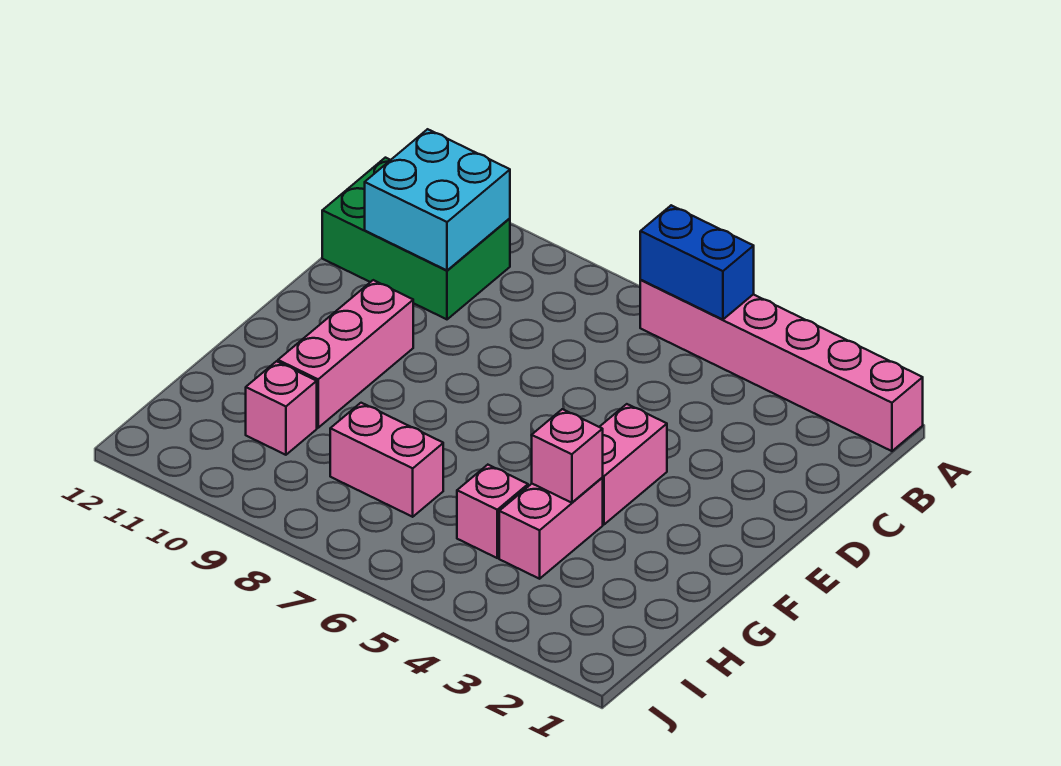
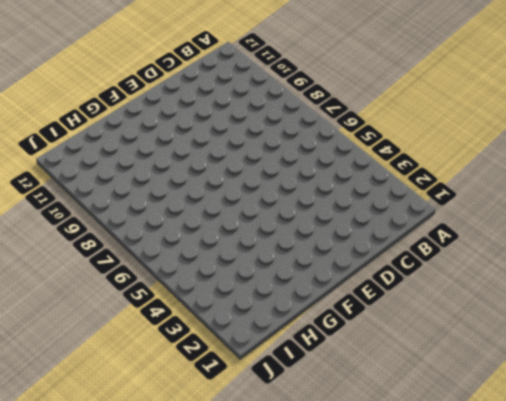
none -> pink brick A1:A6 level 1
none -> green brick B10:C12 level 1

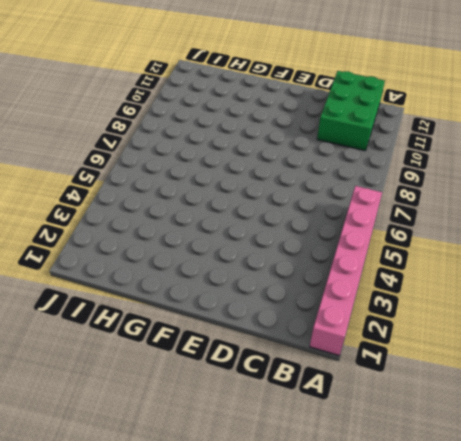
none -> pink brick E4:F4 level 1
none -> pink brick E10:G10 level 1

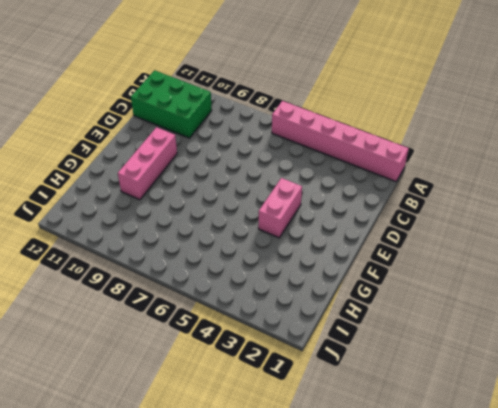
none -> pink brick G4:H4 level 1
none -> pink brick H5 level 1

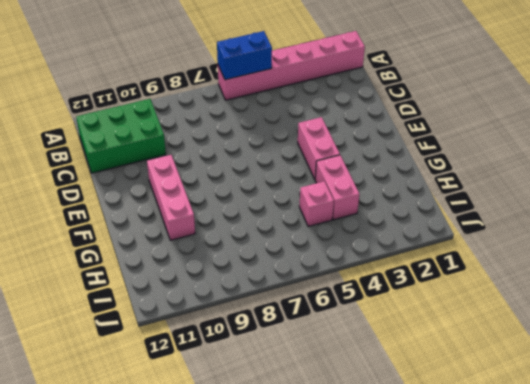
none -> pink brick H7:H8 level 1
none -> pink brick H10 level 1

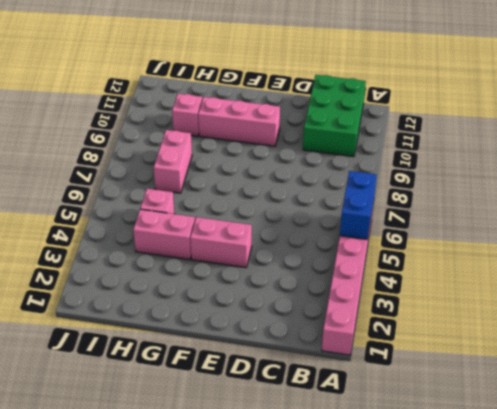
none -> cyan brick B10:C11 level 2
none -> pink brick G4 level 2

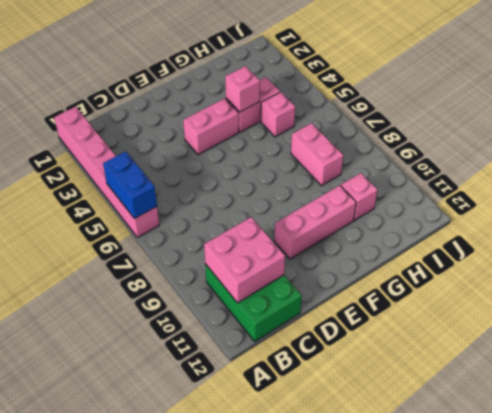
pink brick B10:C11 level 2 -> cyan brick B10:C11 level 2

